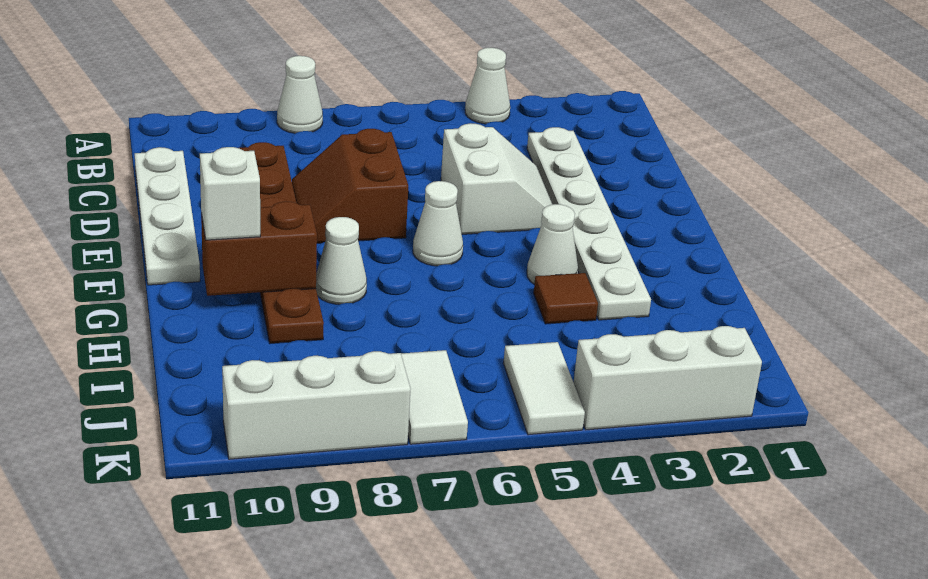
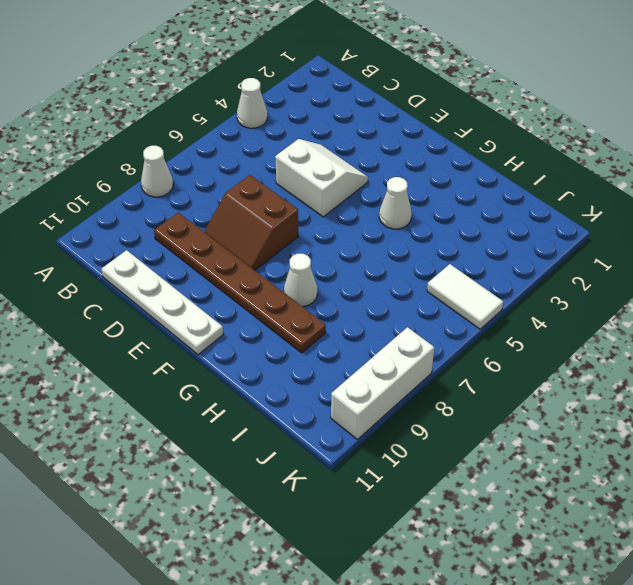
none -> white plate C3:H3 level 1
none -> white cone F6 level 1
none -> brown tile H4 level 1

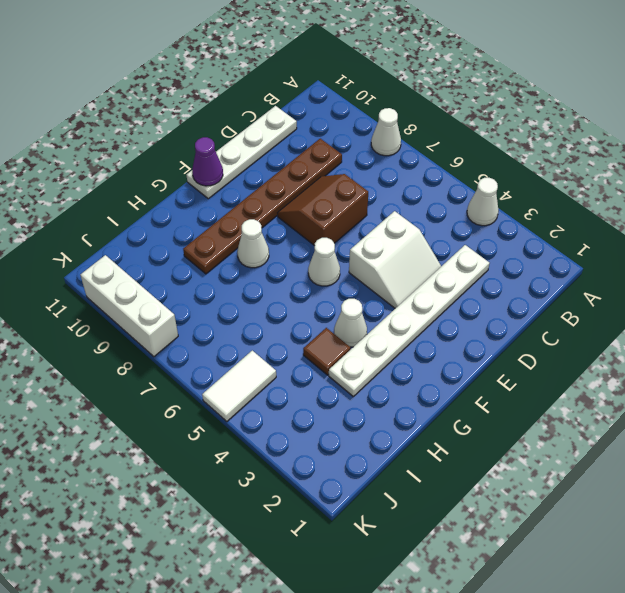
purple cone F11 level 2 -> none
none -> white tile J7:K7 level 1
none -> white brick K2:K4 level 1
none -> brown brick G9:G10 level 2

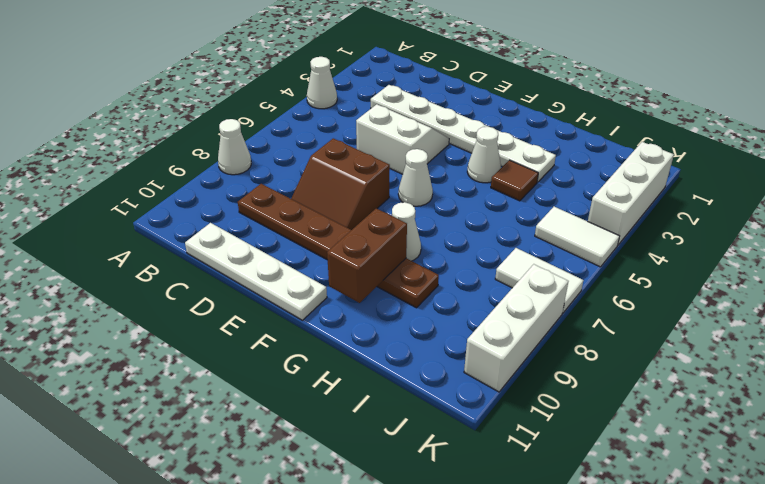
none -> white brick G10 level 3

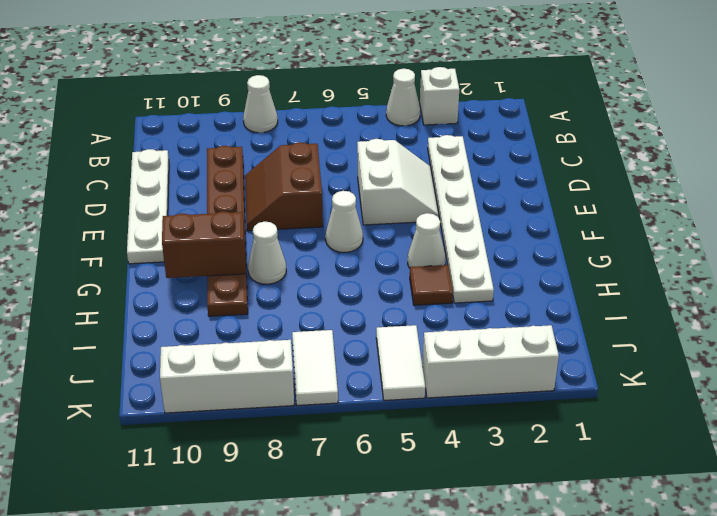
white brick A3 level 1 -> white brick G10 level 3

